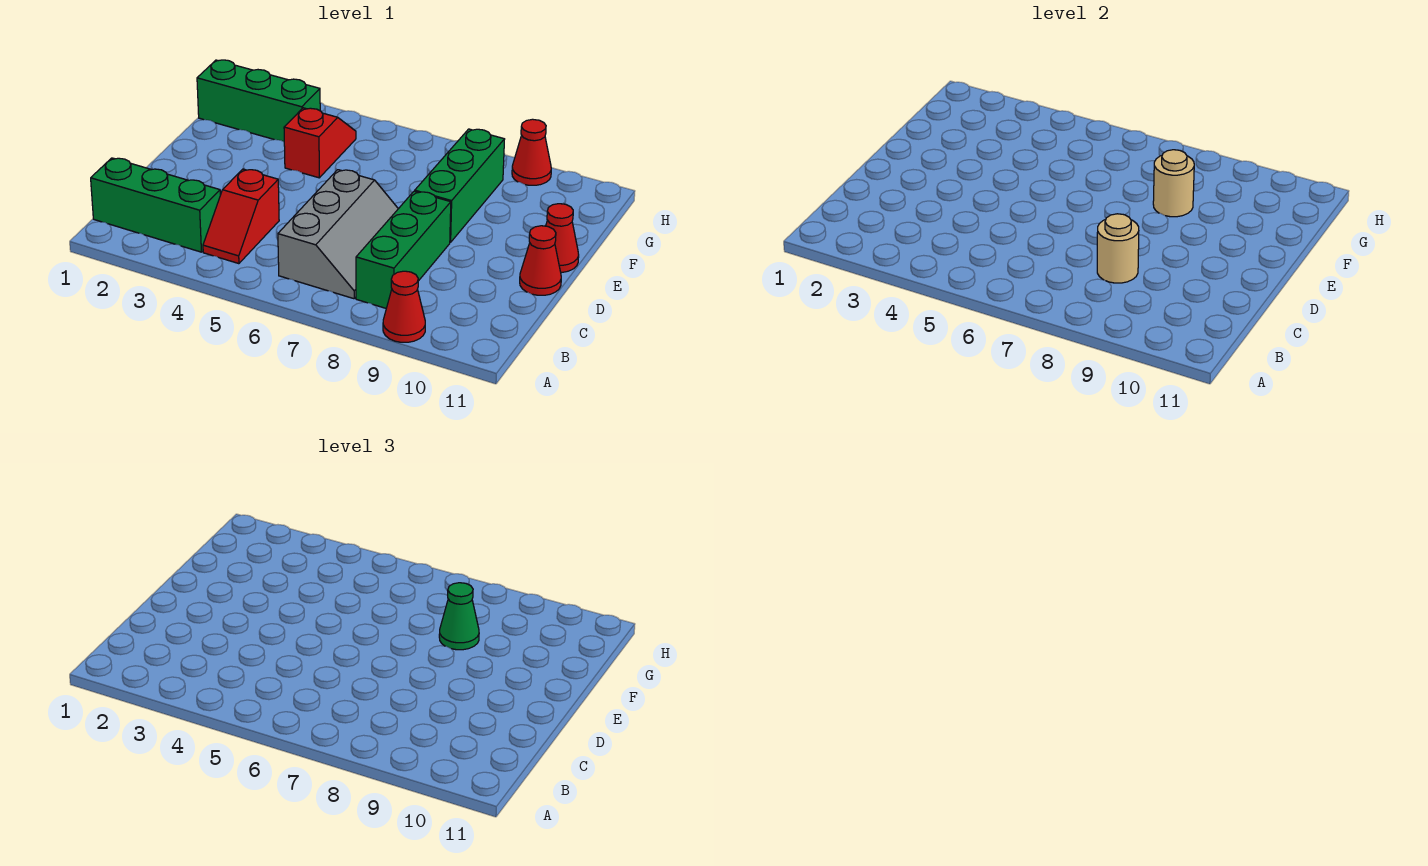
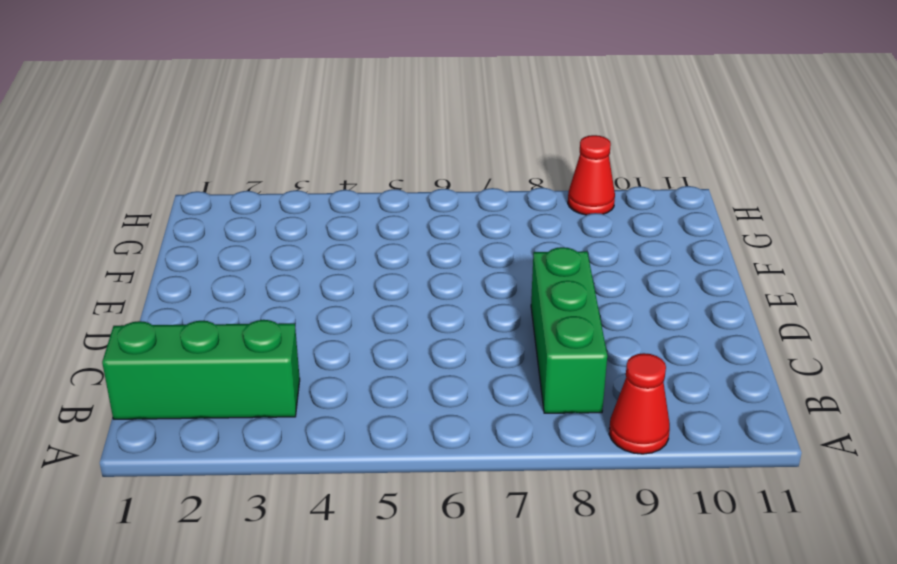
none -> red slope B4:C4 level 1 top C
none -> grey slope B6:D7 level 1 top 6
none -> red cone D11 level 1

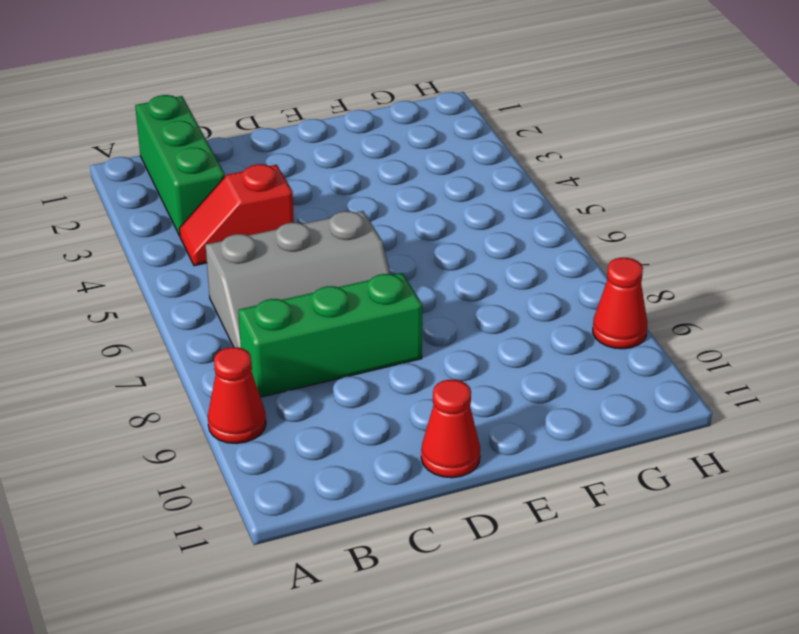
none -> green brick E8:G8 level 1
none -> red cone E11 level 1
none -> red slope F4:G4 level 1 top F

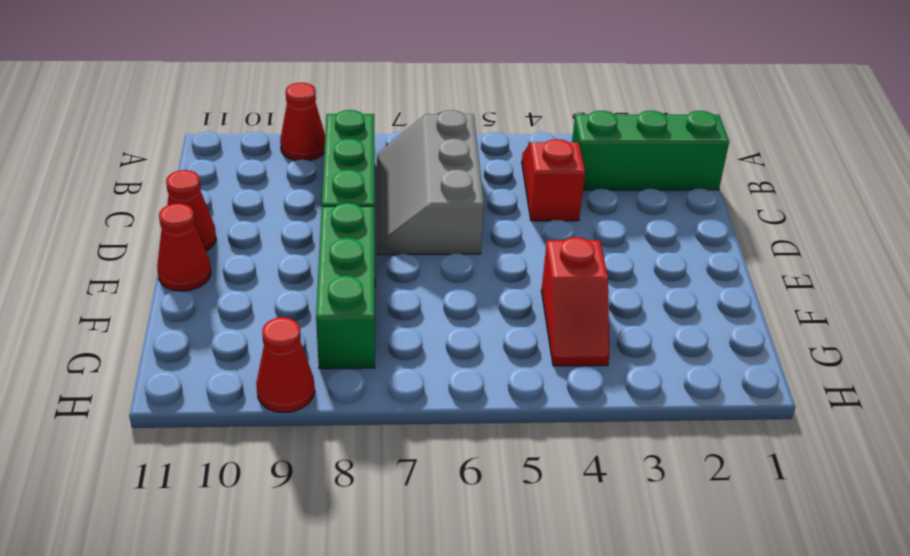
none -> green brick G1:G3 level 1
none -> tan round brick C8 level 2
none -> tan round brick F8 level 2

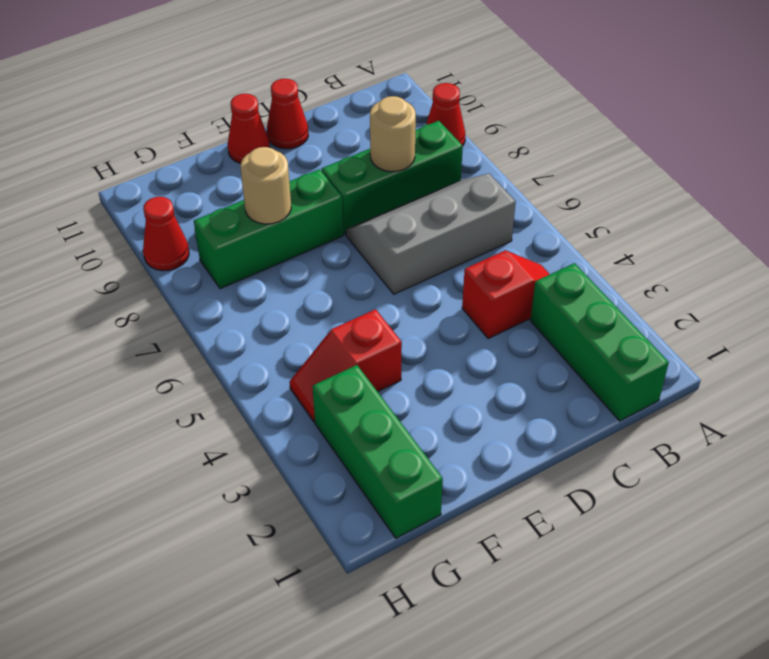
none -> green cone F8 level 3

